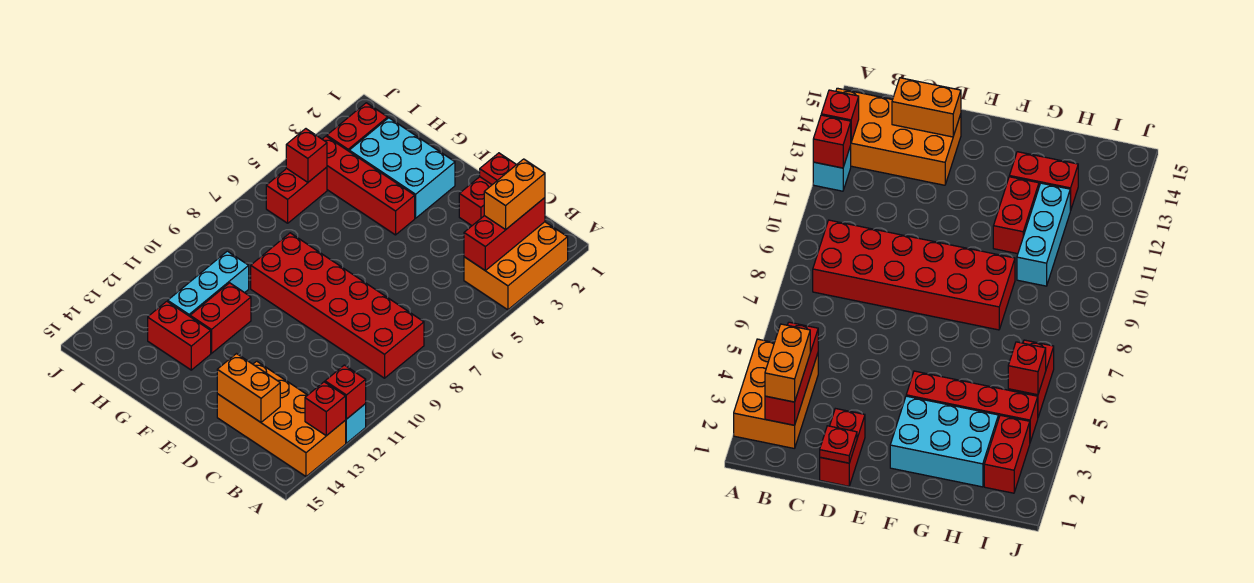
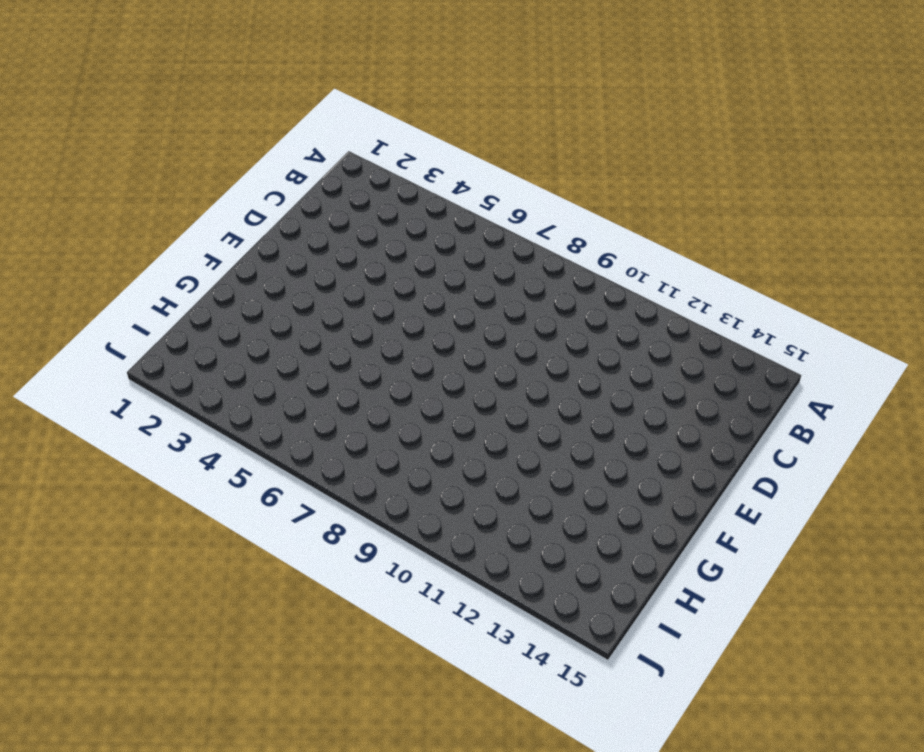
none -> orange brick A2:B4 level 1
none -> cyan brick A12 level 1
none -> orange brick A13:D14 level 1

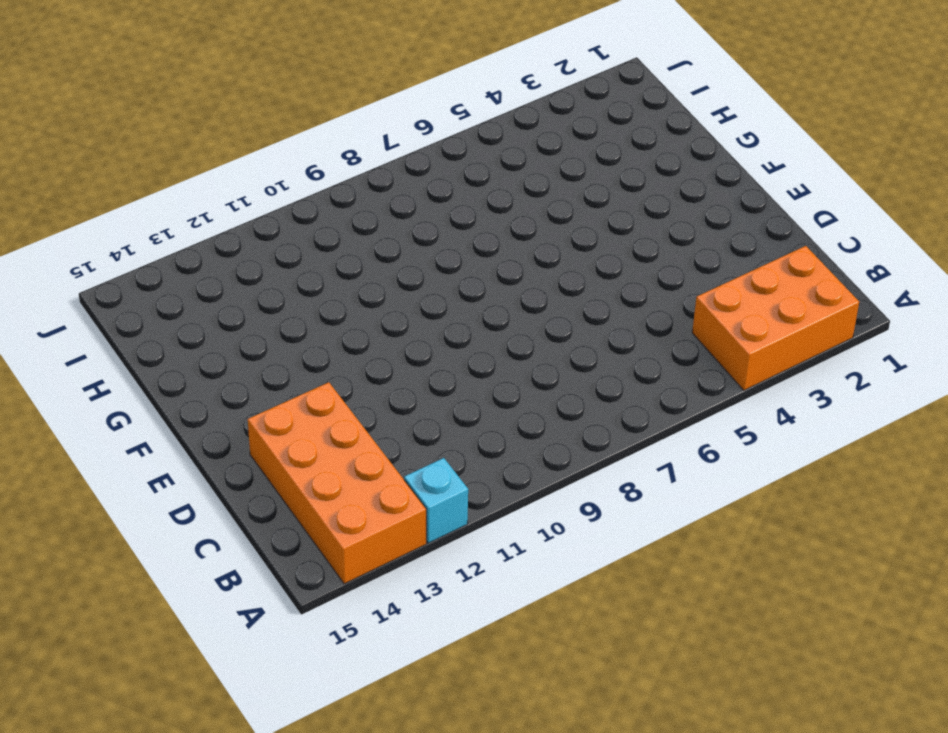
none -> red brick B8:G9 level 1
none -> red brick D1:D2 level 1
none -> cyan brick F2:H3 level 1

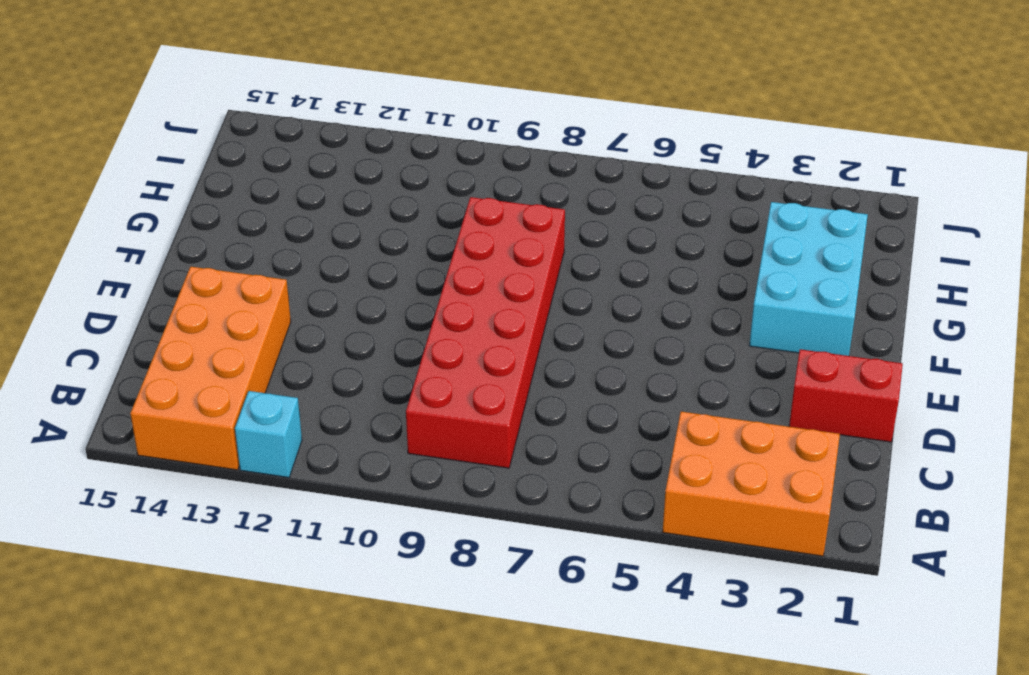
none -> red brick F4:I4 level 1
none -> red brick G11:G12 level 1
none -> red brick G13:H13 level 1

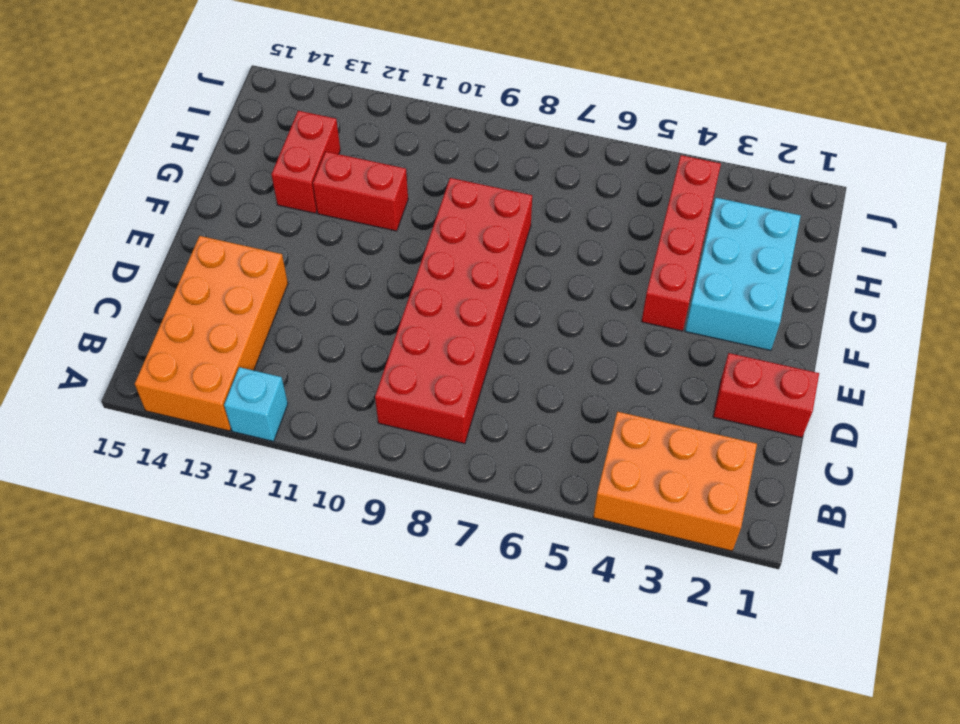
none -> cyan brick H10:H12 level 1
none -> red brick I2:I3 level 1
none -> red brick I5:I6 level 1

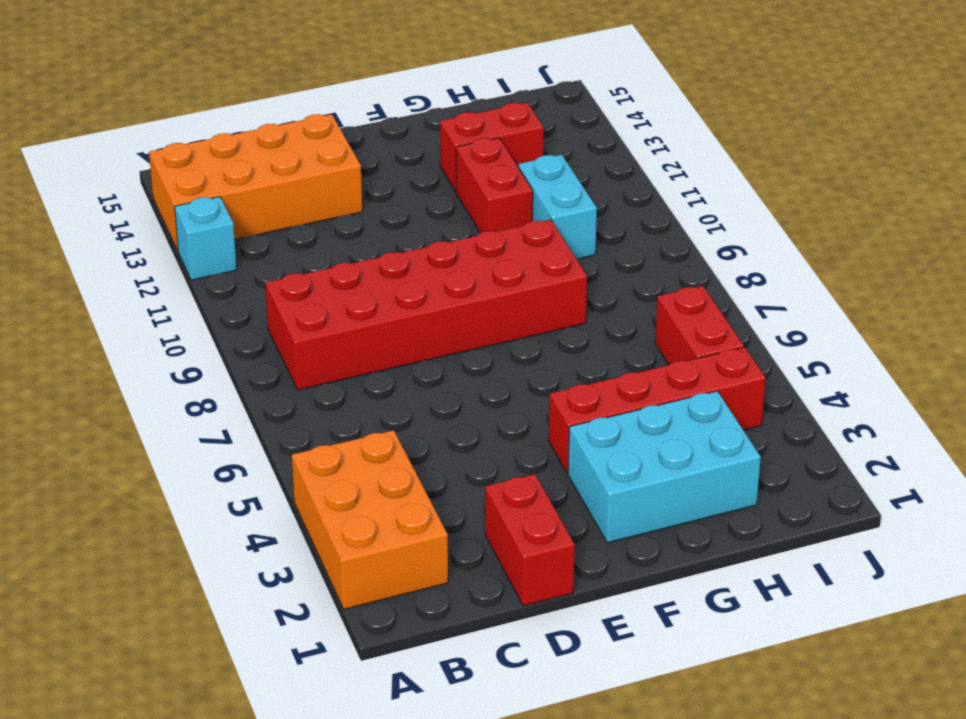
cyan brick H10:H11 level 1 -> cyan brick H10:H12 level 1
none -> red brick I2:I3 level 1
none -> red brick A12 level 2
none -> red brick A13 level 2

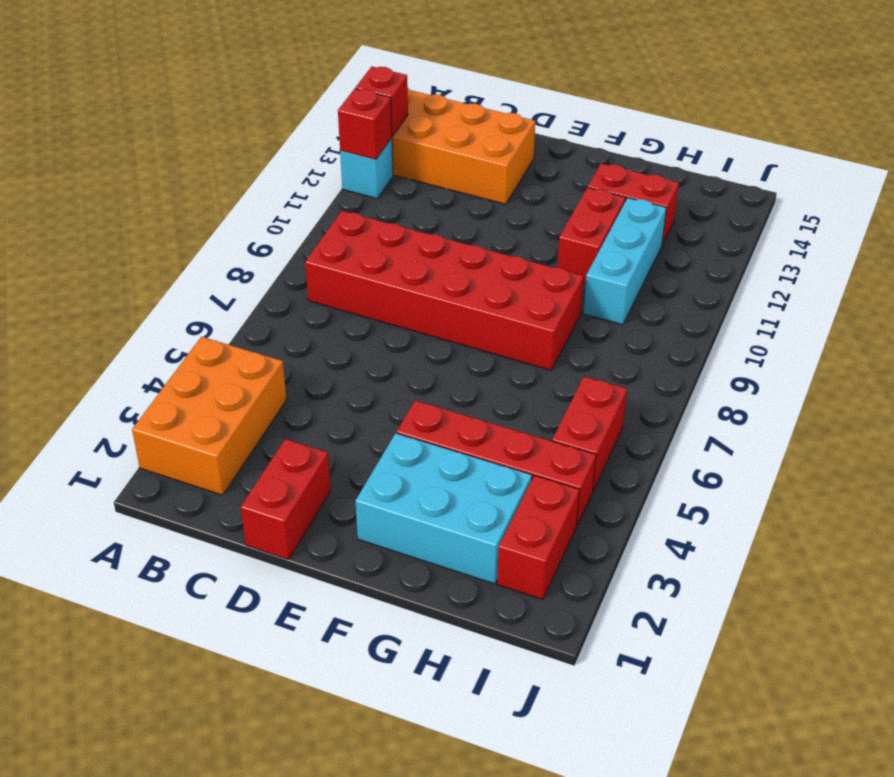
none -> red brick B2:B4 level 2
none -> orange brick C14:D14 level 2
none -> red plate D1 level 2

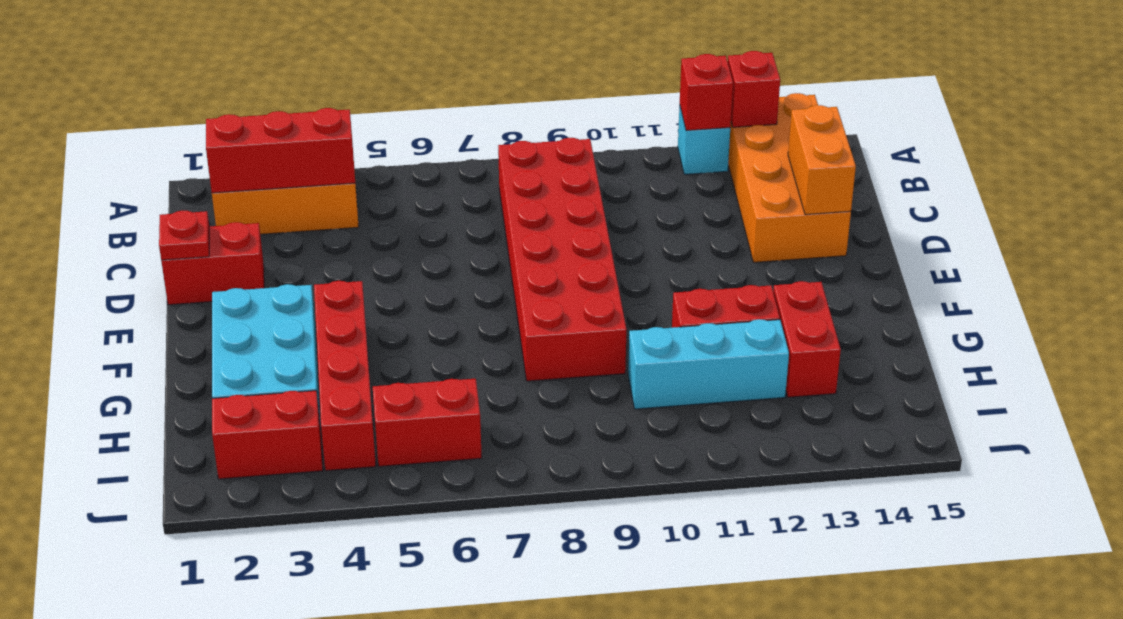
none -> red brick I5 level 2
none -> orange brick B2:B3 level 3

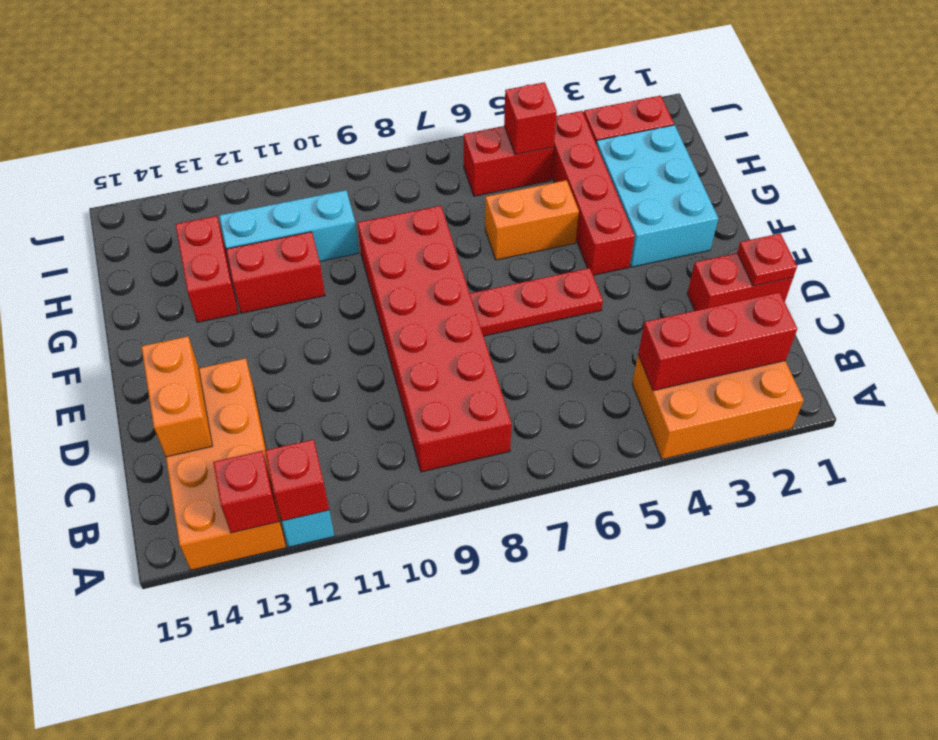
red plate E5:E7 level 1 -> none
orange brick G5:G6 level 1 -> orange brick B2:B3 level 3

